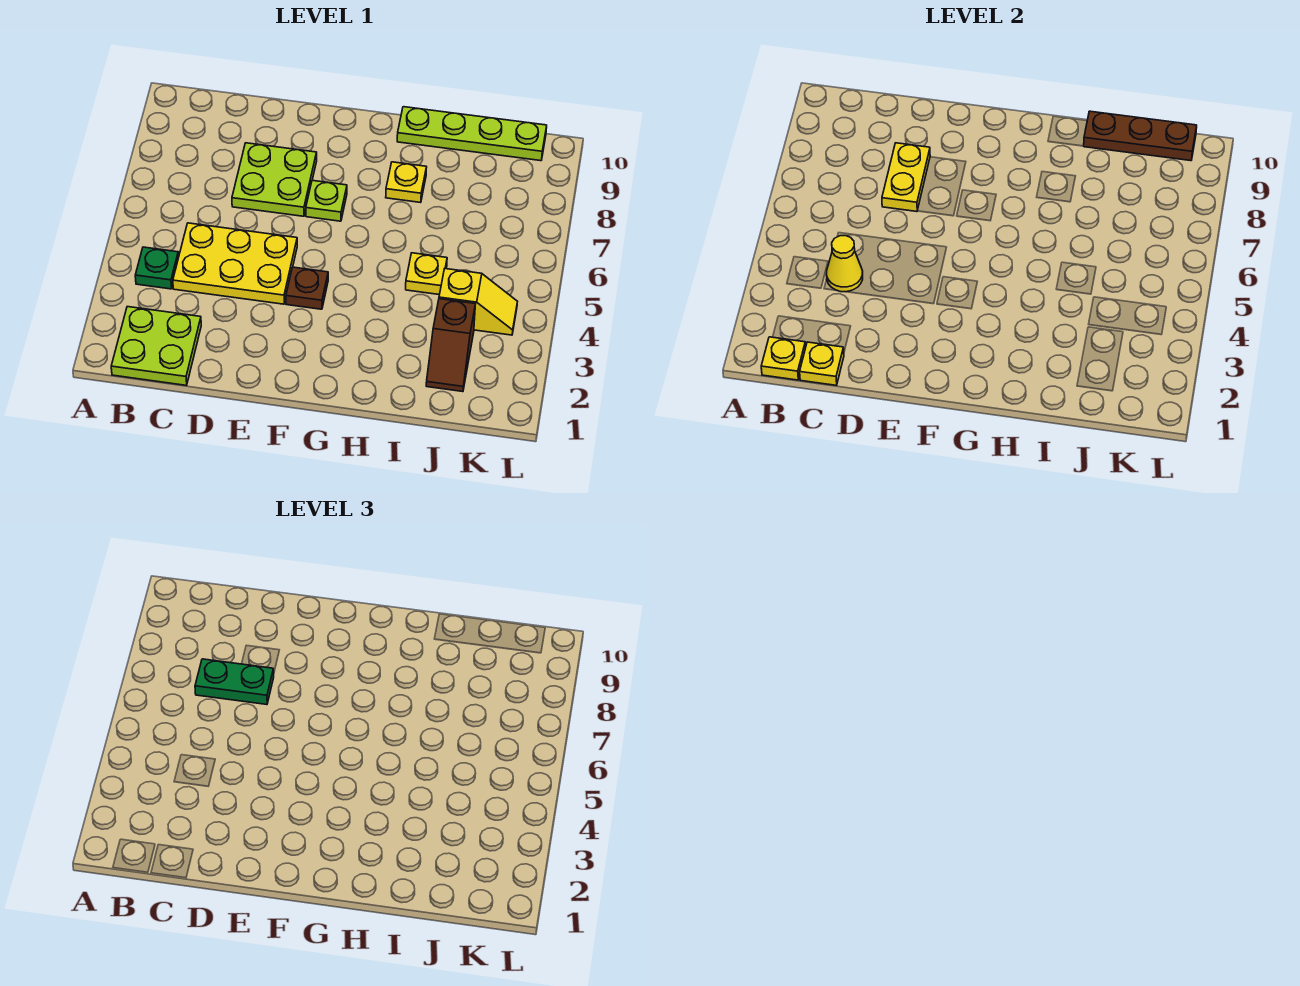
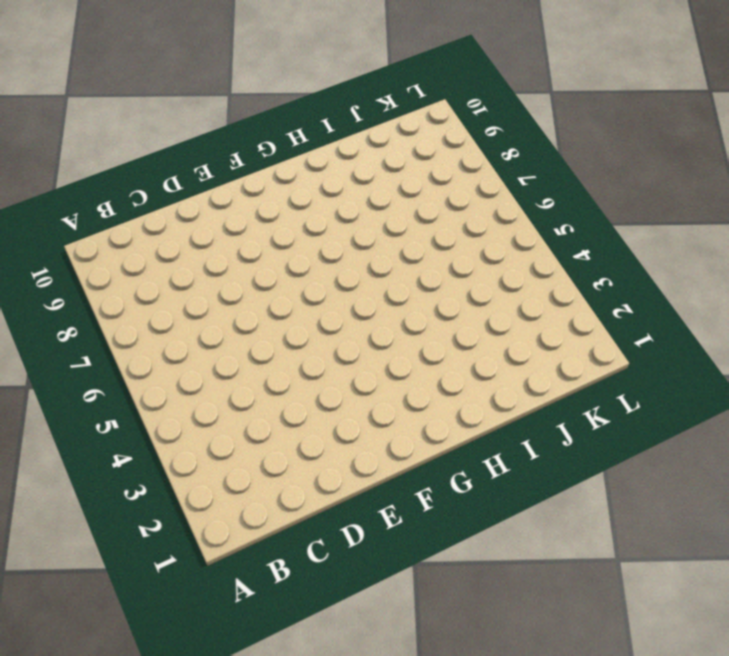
none -> lime plate B1:C2 level 1
none -> green plate B4 level 1
none -> yellow plate C4:E5 level 1

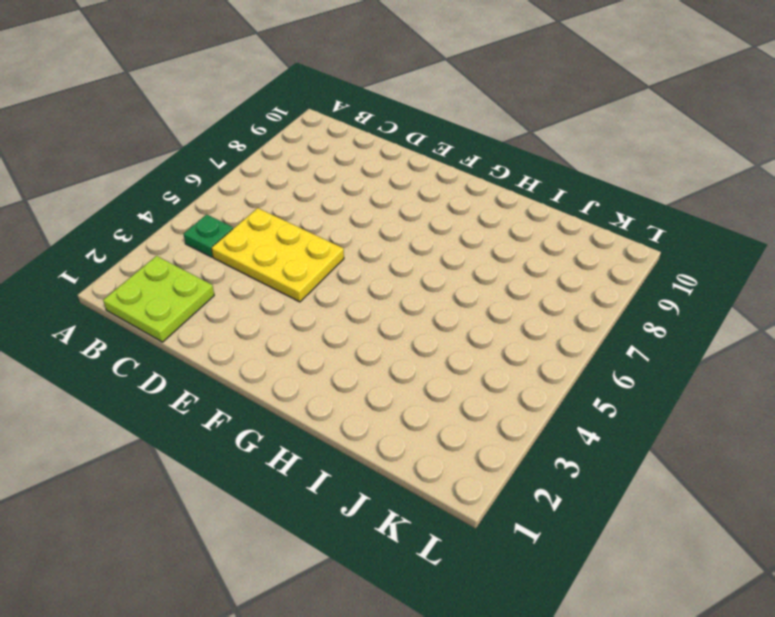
none -> lime plate D7:E8 level 1
none -> brown plate F4 level 1
none -> lime plate F7 level 1

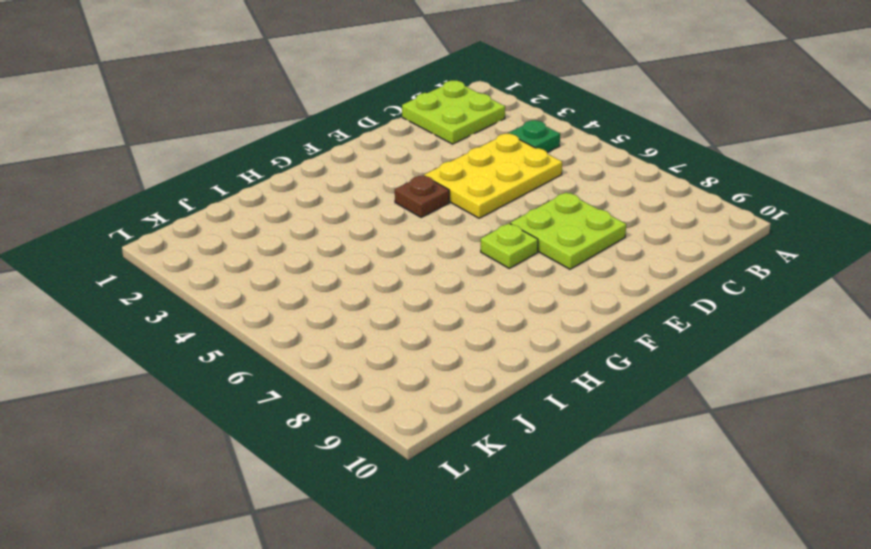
none -> yellow plate H8 level 1
none -> lime plate H10:K10 level 1
none -> yellow plate I5 level 1

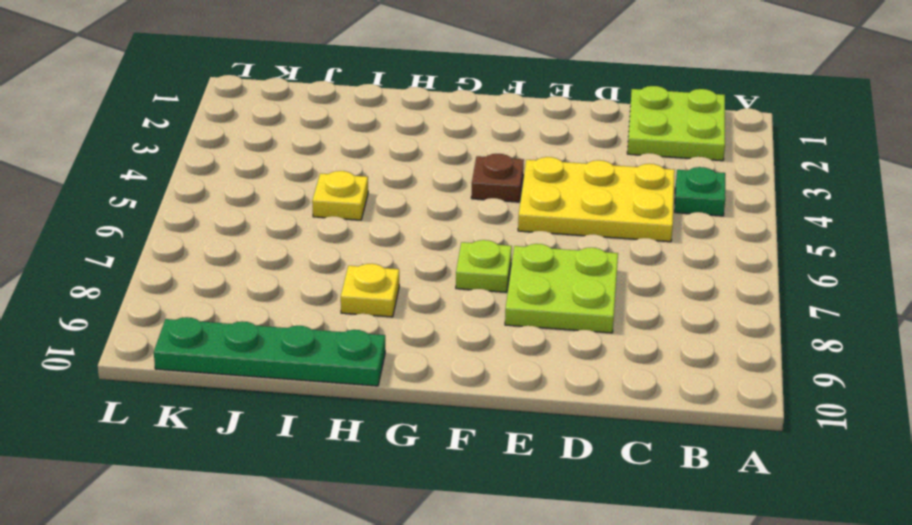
green plate H10:K10 level 1 -> lime plate H10:K10 level 1
none -> brown slope J2:J3 level 1 top 3
none -> yellow slope J4:K4 level 1 top J
none -> yellow plate B1 level 2

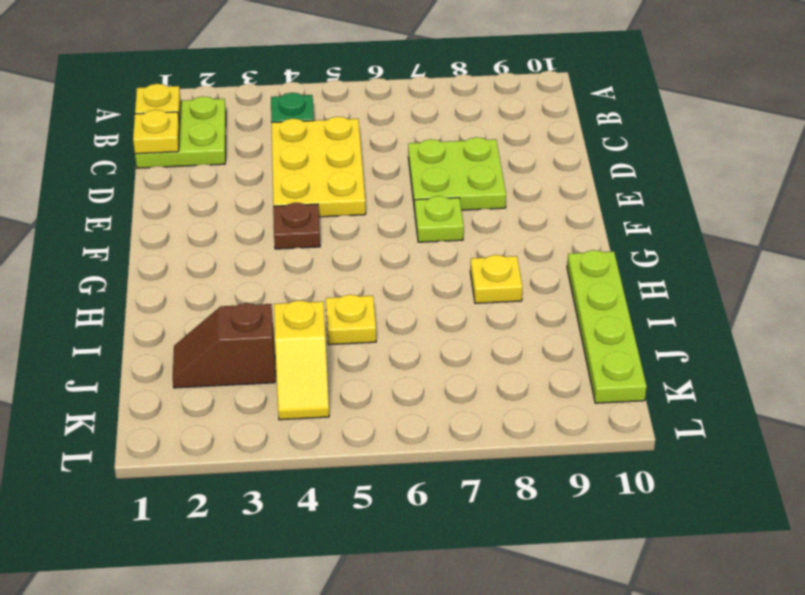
none -> yellow cone C4 level 2
none -> yellow plate D7:D8 level 2
none -> brown plate I10:K10 level 2

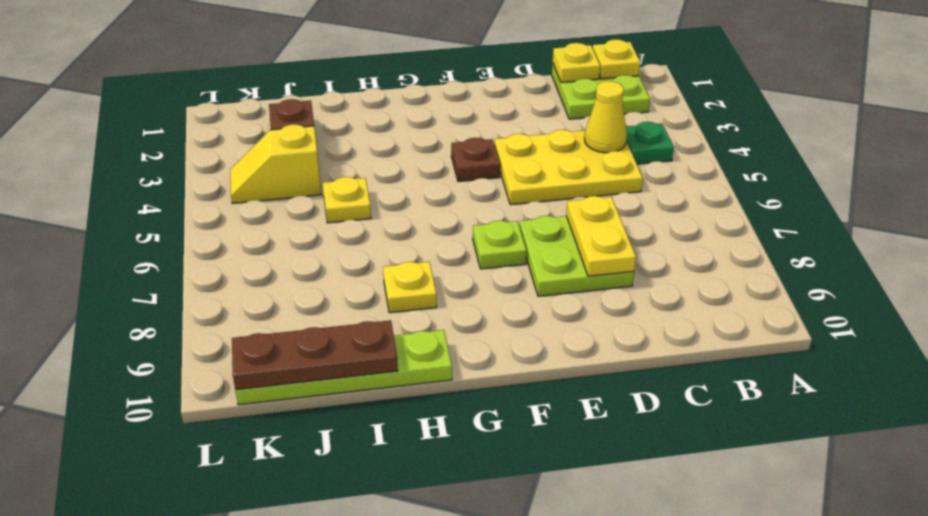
none -> green plate C7:D7 level 3

